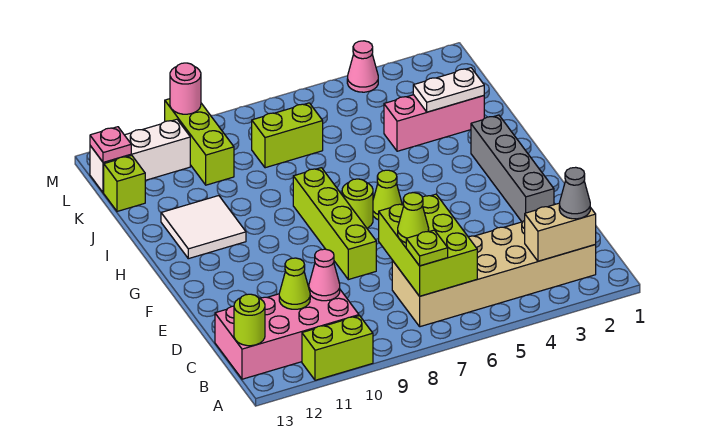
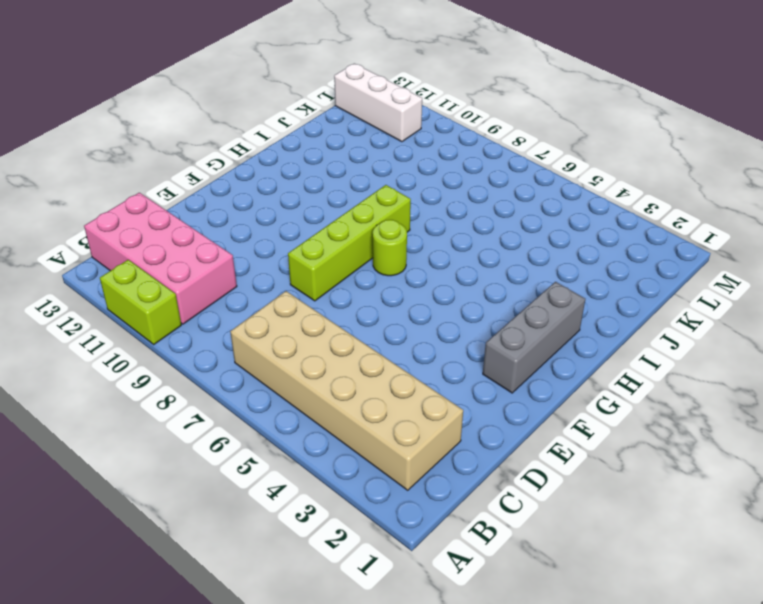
grey brick F2:H2 level 1 -> grey brick E2:H2 level 1
none -> lime cone G6 level 1
none -> white tile H11:I12 level 1
none -> pink brick J2:J4 level 1

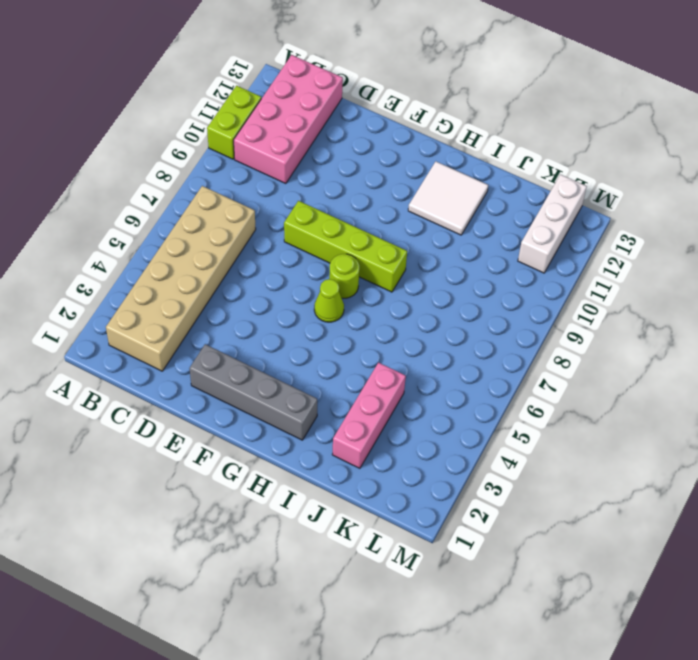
none -> lime brick K7:K8 level 1
none -> lime brick K10:M10 level 1
none -> lime brick K13 level 1

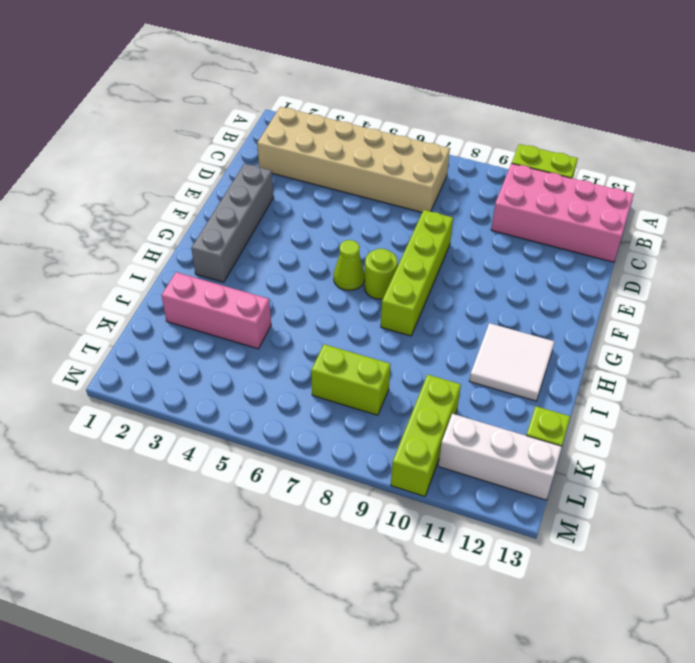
none -> pink cone M4 level 1
none -> tan brick B2:B3 level 2
none -> lime brick B6:D7 level 2

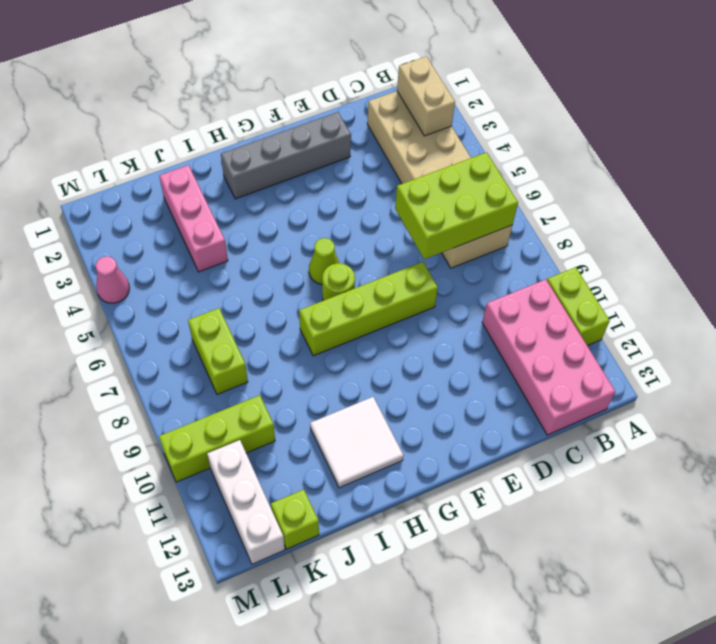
none -> lime round brick B13 level 2
none -> pink cone C10 level 2
none -> lime cone C11 level 2

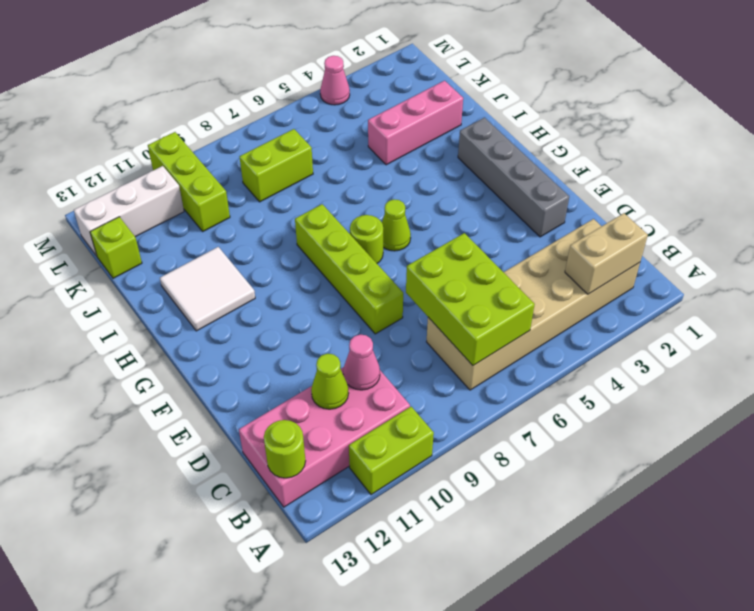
none -> white plate J2:J3 level 2
none -> pink plate L13 level 2
none -> pink round brick M10 level 2

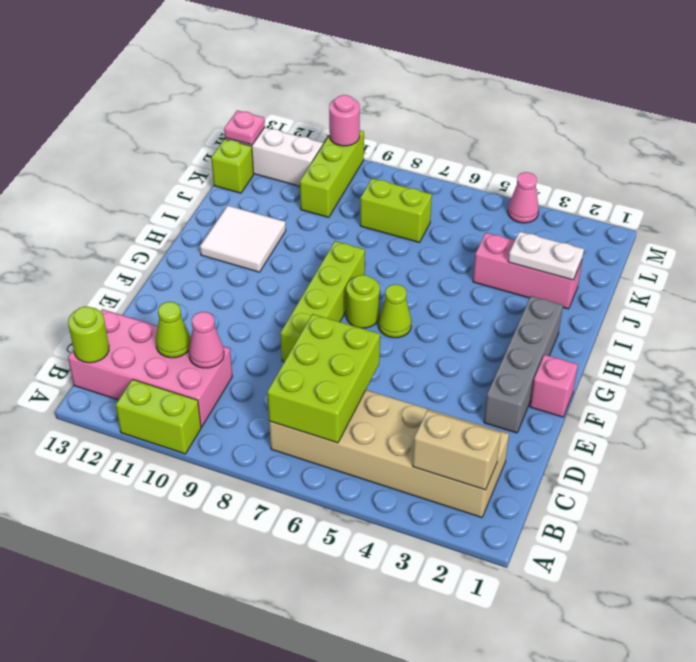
pink brick F1 level 1 -> none
none -> grey cone B2 level 3
none -> lime plate B7 level 3
none -> lime cone C7 level 3

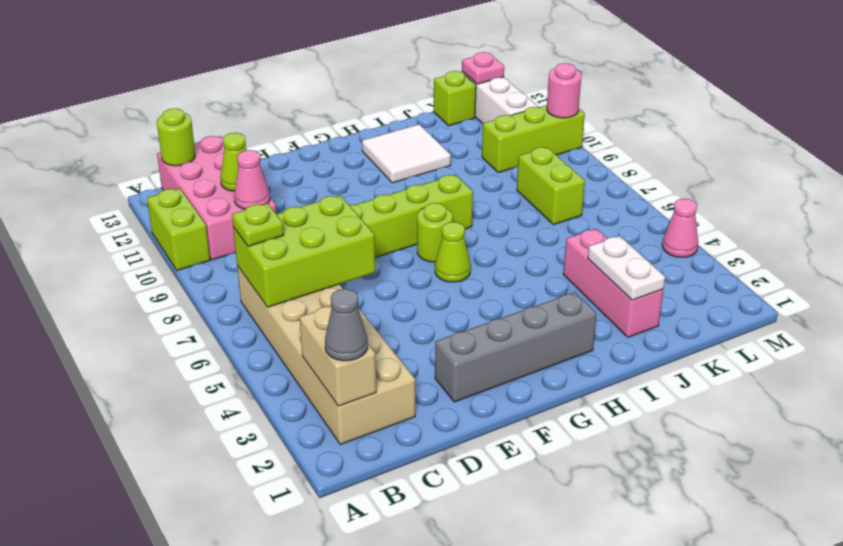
none -> lime cone C7 level 3

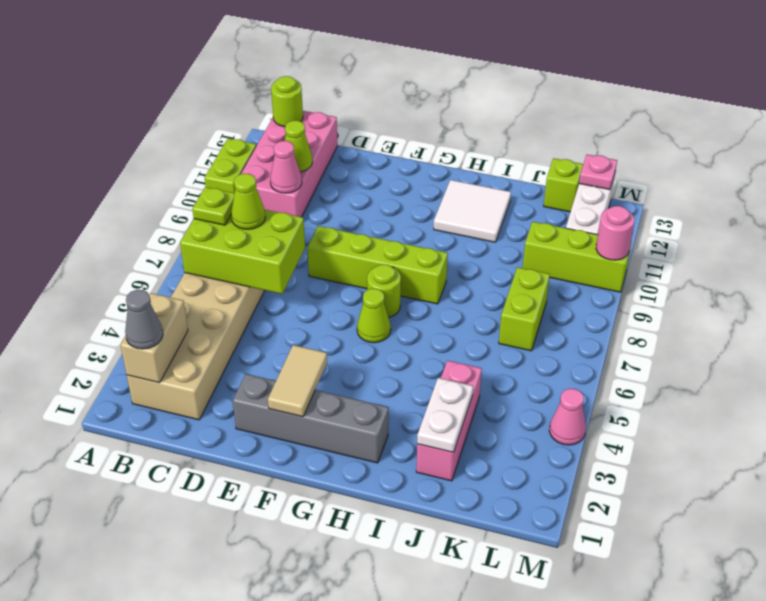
tan tile F2:F3 level 2 -> none

